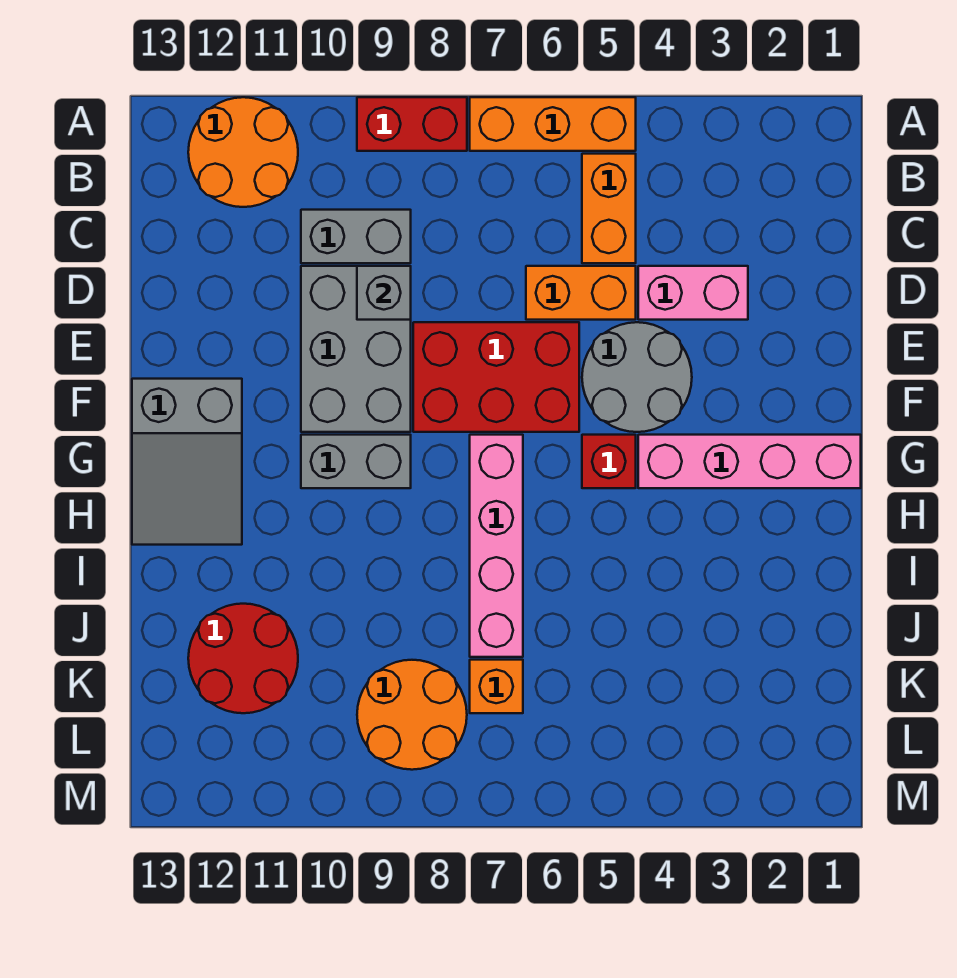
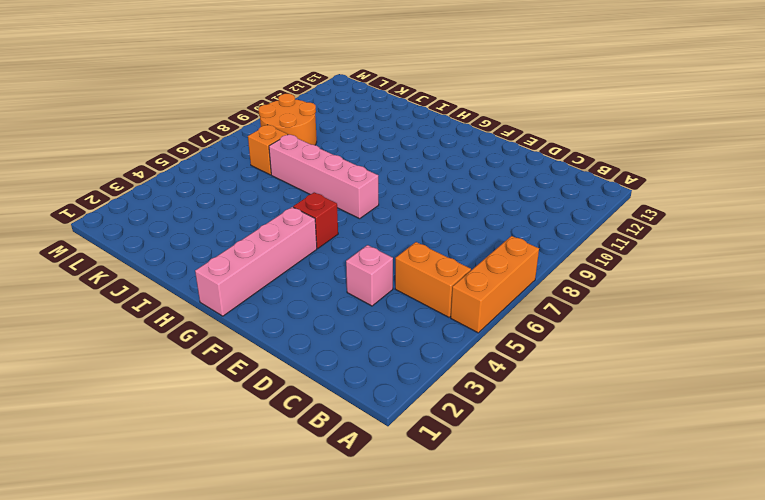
pink brick D4 level 1 -> pink brick D3:D4 level 1
none -> red brick A8:A9 level 1
none -> orange round brick A11:B12 level 1
none -> grey brick C9:C10 level 1

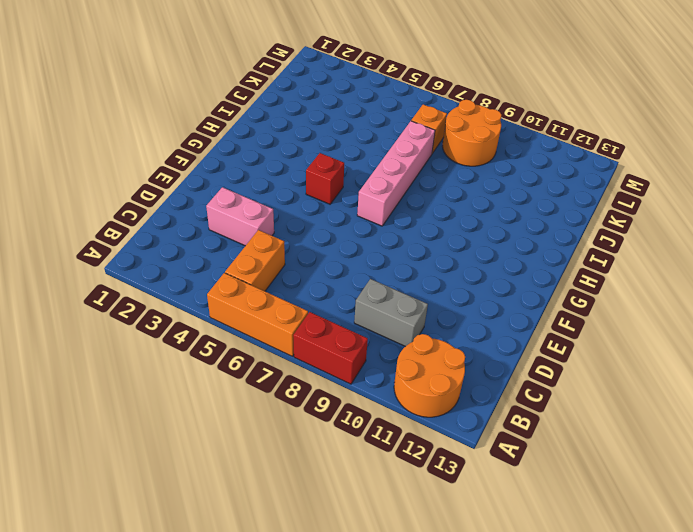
none -> orange brick D5:D6 level 1
none -> grey brick D9:F10 level 1
none -> grey round brick E4:F5 level 1

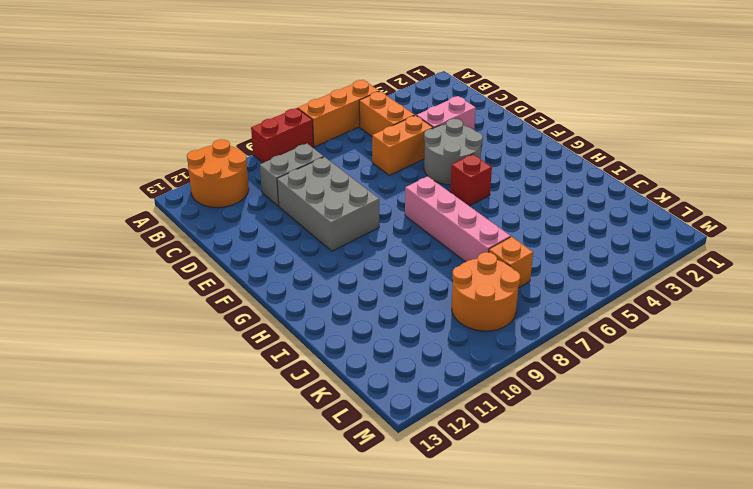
none -> red brick E6:F8 level 1
none -> grey slope F12:H13 level 1 top F
none -> pink brick G1:G4 level 1

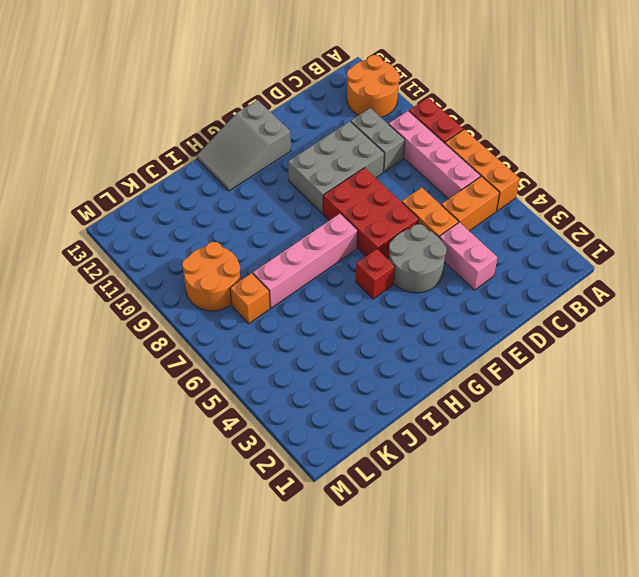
pink brick B6:B9 level 1 -> pink brick G1:G4 level 1
none -> grey brick G9:G10 level 1
none -> red round brick J11:K12 level 1
none -> grey brick D9 level 2

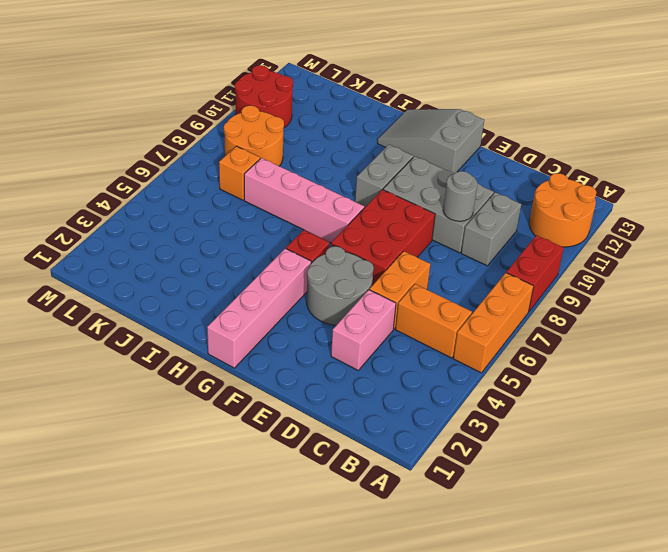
grey round brick D9 level 2 -> grey brick D9 level 2
red round brick L10:M11 level 1 -> red round brick J11:K12 level 1

